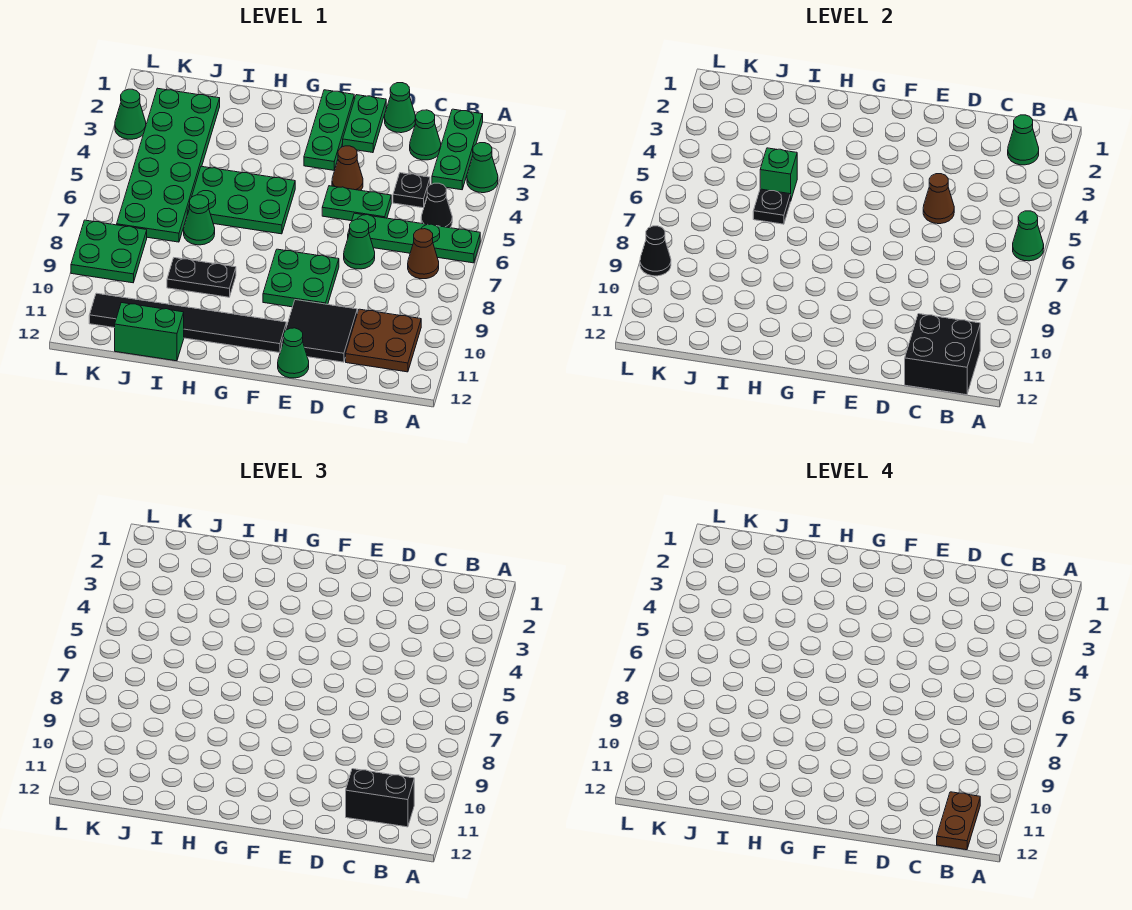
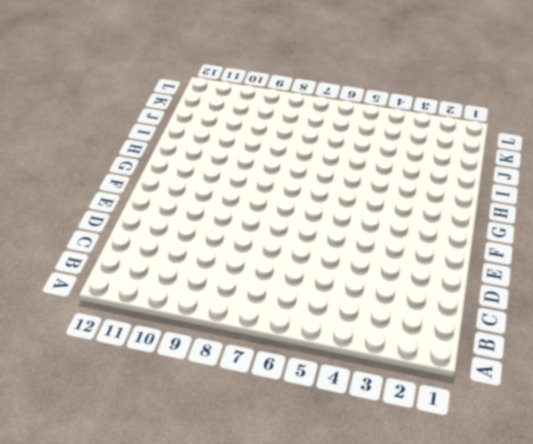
none -> green cone A3 level 1
none -> green plate A6:D6 level 1
none -> green plate B1:B3 level 1
none -> black cone B5 level 1

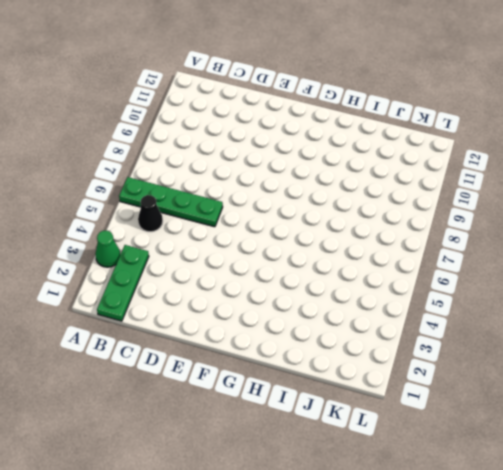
none -> brown cone B7 level 1
none -> brown plate B10:C11 level 1
none -> green cone C2 level 1
none -> black plate C4 level 1

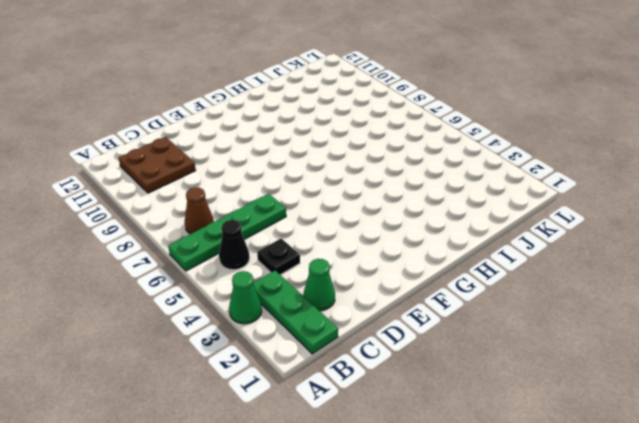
none -> green cone D1 level 1
none -> green plate D5:E5 level 1
none -> green cone D7 level 1
none -> black tile D10:E11 level 1

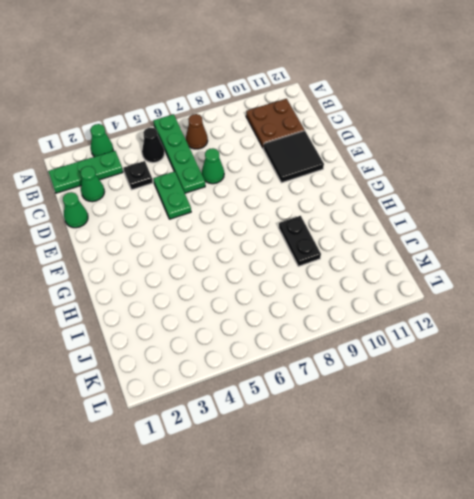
none -> green plate E1:E2 level 1
none -> brown cone E4 level 1
none -> green plate E8:F9 level 1
none -> green cone E12 level 1

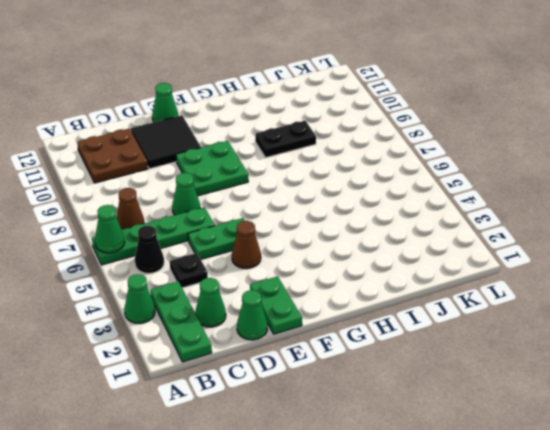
none -> green plate F1:F3 level 1
none -> black tile F11:K11 level 1
none -> green plate G5:I6 level 1
none -> green cone I7 level 1

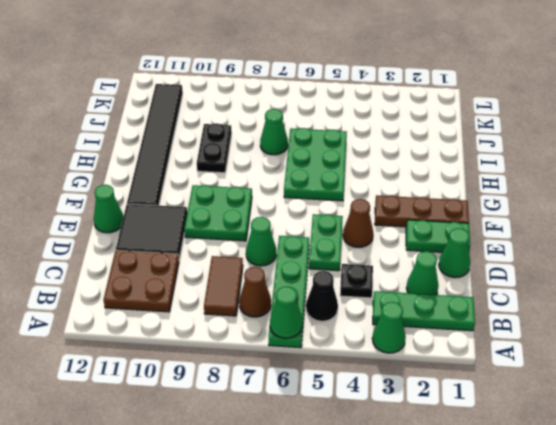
brown tile B8:C8 level 1 -> none
brown plate F1:F3 level 1 -> green plate F1:F3 level 1
none -> green brick I12:J12 level 1
none -> green plate J2:K7 level 1
none -> green plate K8:L9 level 1
none -> green cone L3 level 1

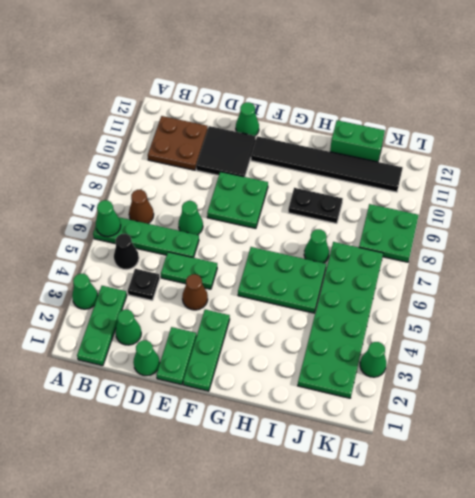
none -> green cone B2 level 2
none -> black brick B11:C12 level 2
none -> brown cone D5 level 2
none -> green brick I5 level 2

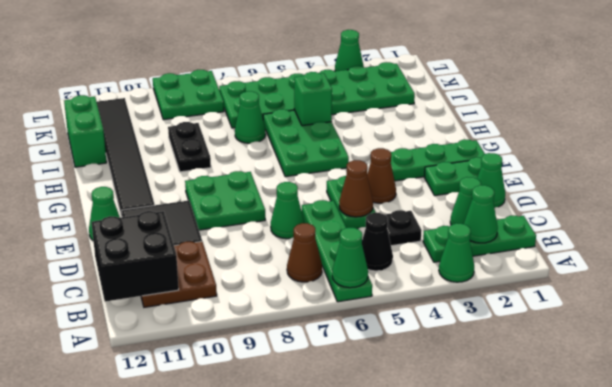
none -> black plate I6 level 2
none -> black cone L9 level 2
none -> black brick B11:C11 level 3
none -> brown plate B11:B12 level 4

